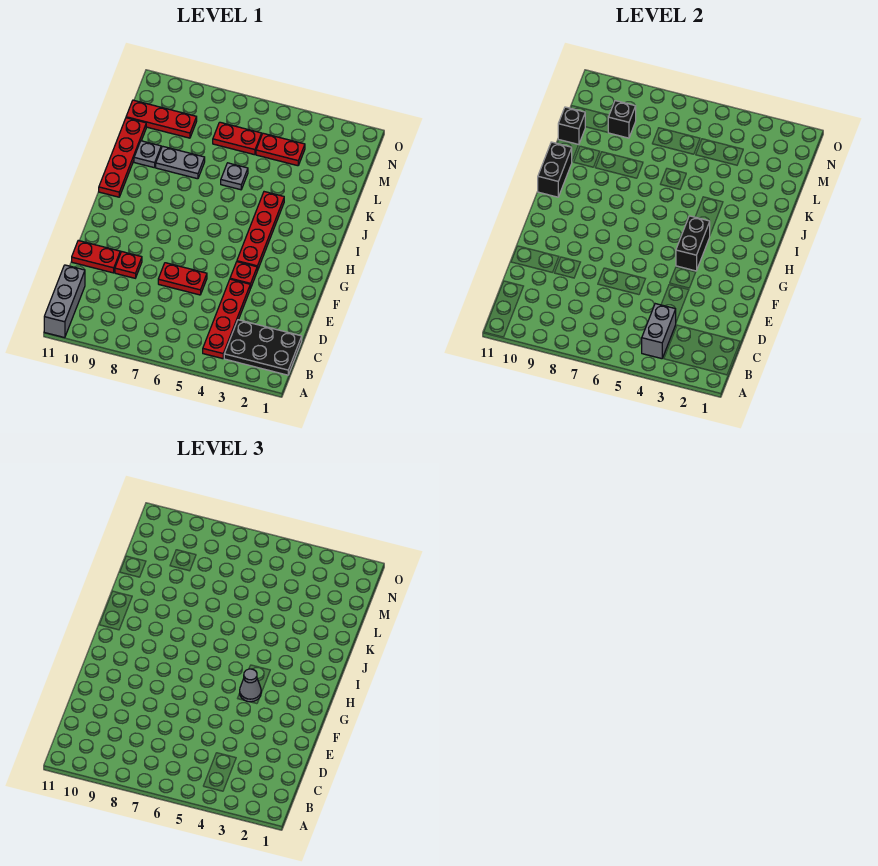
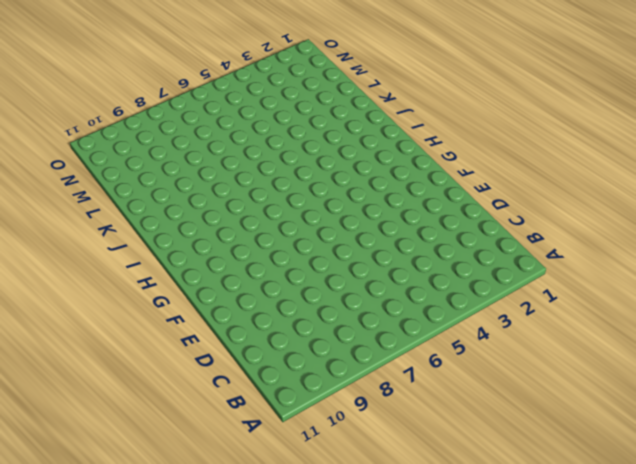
none -> grey brick A11:C11 level 1
none -> black plate B1:C3 level 1
none -> red plate B4:E4 level 1

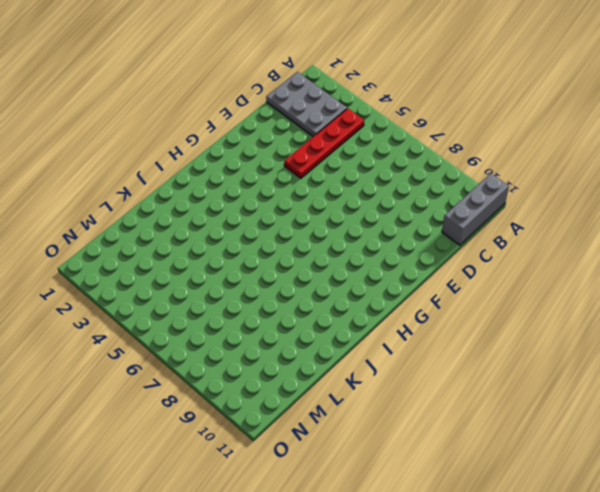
grey plate B1:C3 level 1 -> black plate B1:C3 level 1
none -> red plate E6:E7 level 1
none -> red plate E9 level 1
none -> red plate E10:E11 level 1

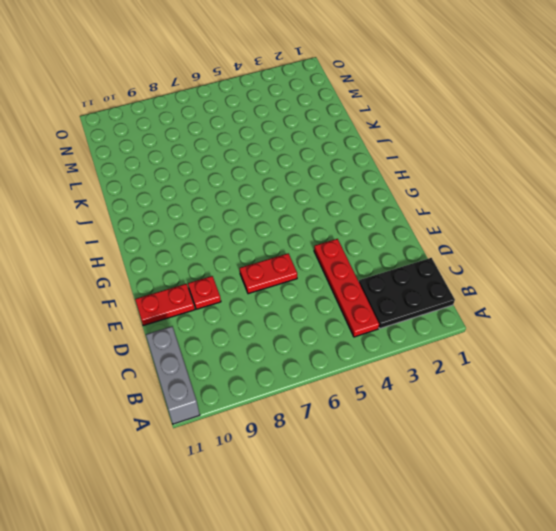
none -> red plate F4 level 1
none -> red plate G4:J4 level 1
none -> red plate I11:L11 level 1

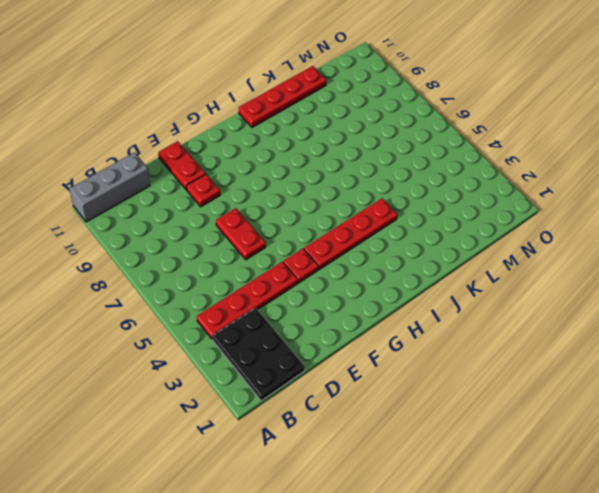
none -> grey plate K6 level 1
none -> grey plate K8:K9 level 1
none -> grey plate K10 level 1

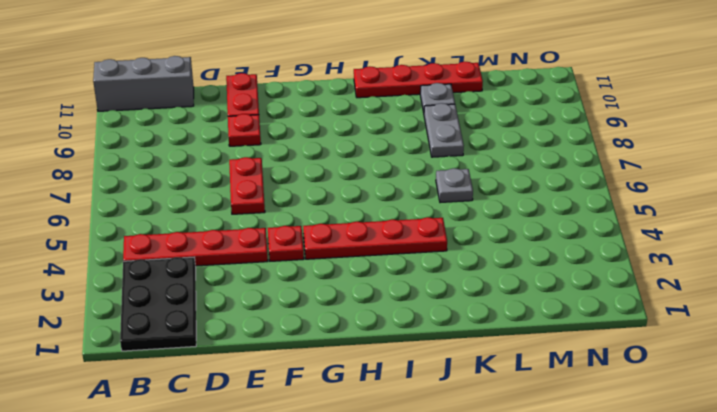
none -> red plate M4:M5 level 1
none -> red plate M6:M7 level 1
none -> red plate M9:M11 level 1

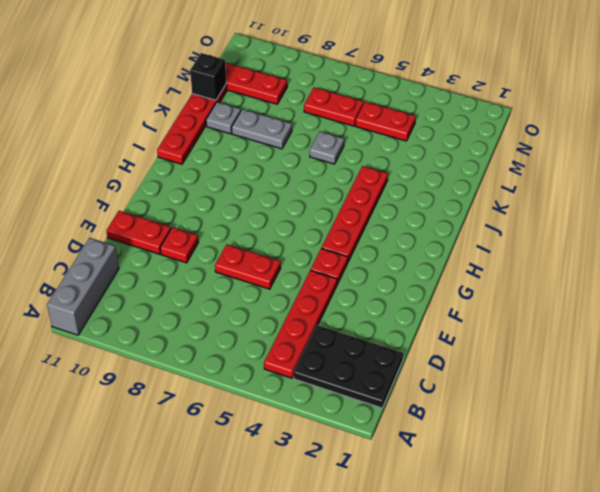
none -> grey brick B4:C4 level 2
none -> black brick G4:H4 level 2
none -> black brick I11:J11 level 2

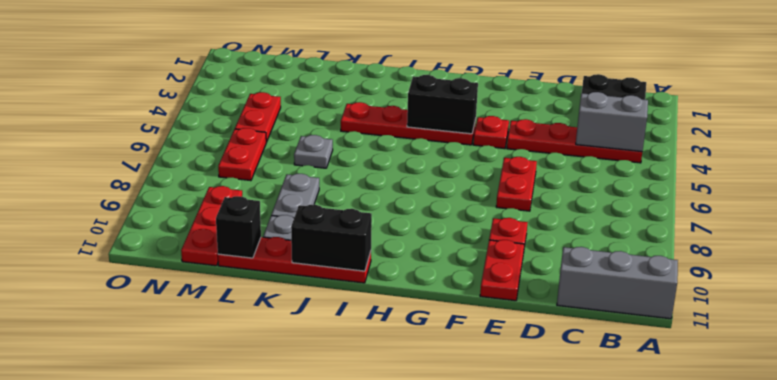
none -> black brick M9 level 2
none -> grey cone G4 level 3

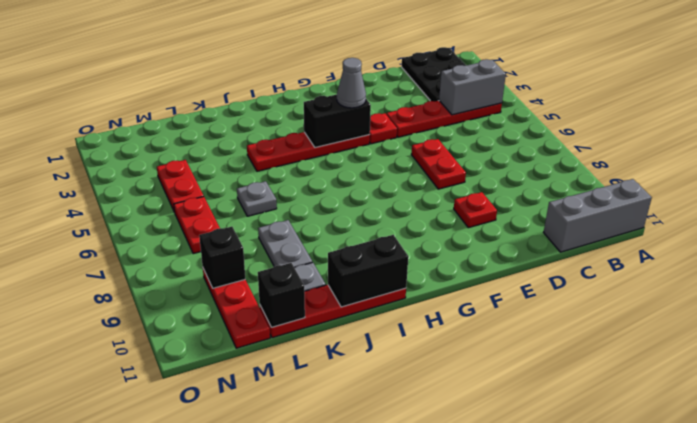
none -> red plate E10:E11 level 1

